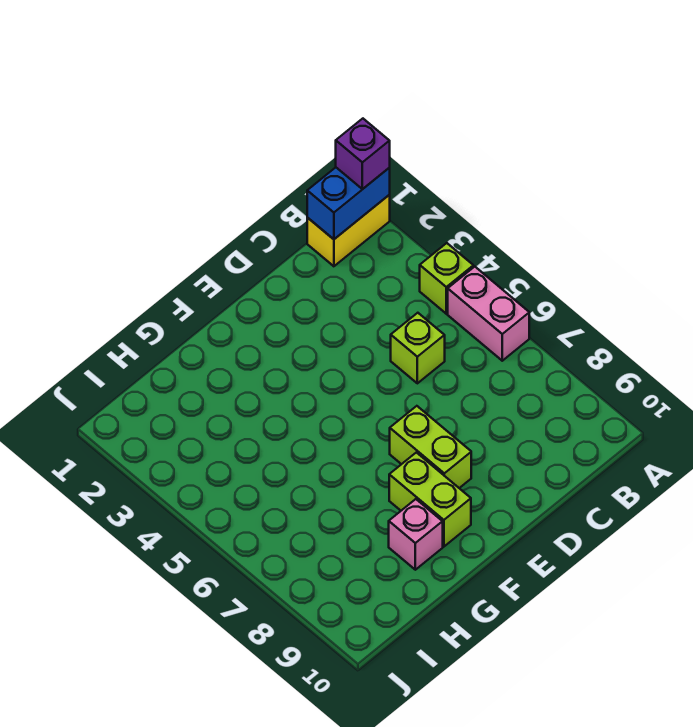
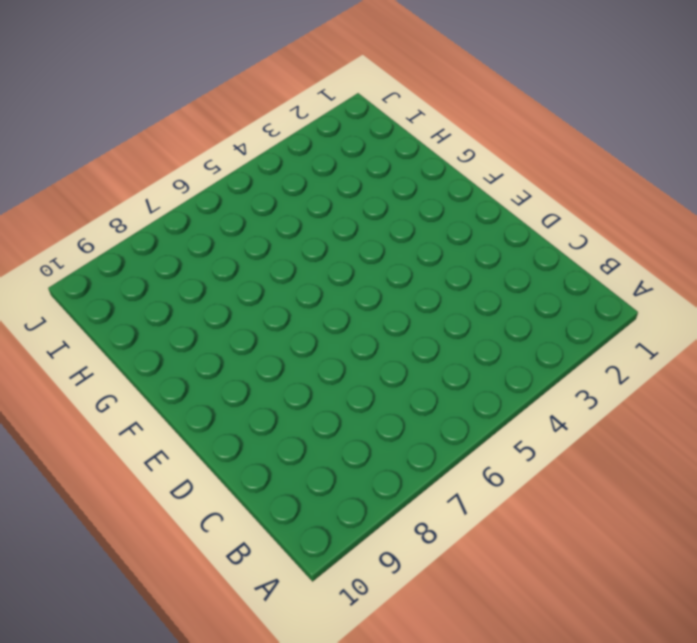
none -> yellow brick A1:B1 level 1
none -> lime brick A4 level 1

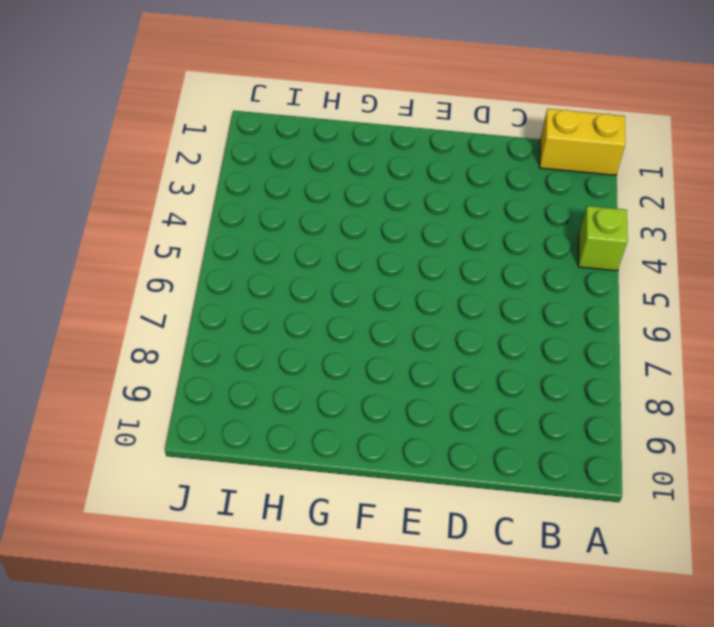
none -> pink brick A5:A6 level 1
none -> lime brick C5 level 1

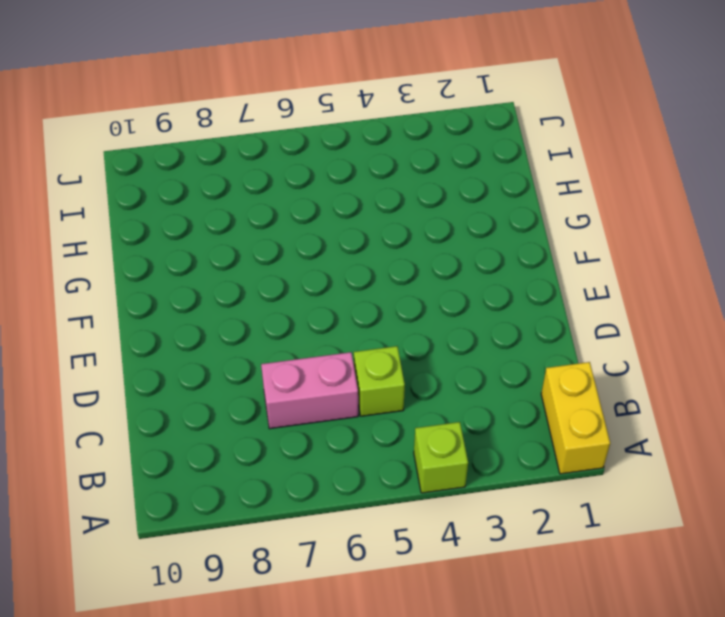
pink brick C6:C7 level 1 -> pink brick A5:A6 level 1
none -> lime brick E7:E8 level 1
none -> lime brick F8:F9 level 1

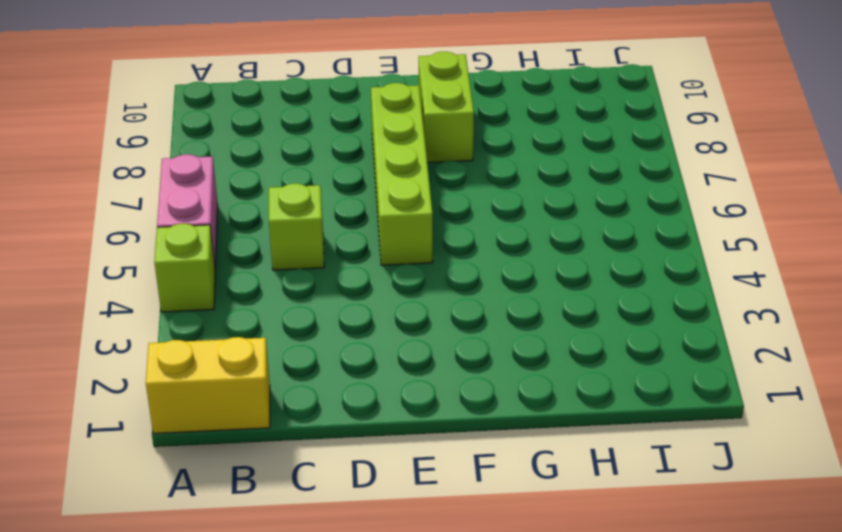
lime brick E5:E8 level 1 -> lime brick E7:E8 level 1
none -> pink brick G9 level 1
none -> blue brick A1:B1 level 2

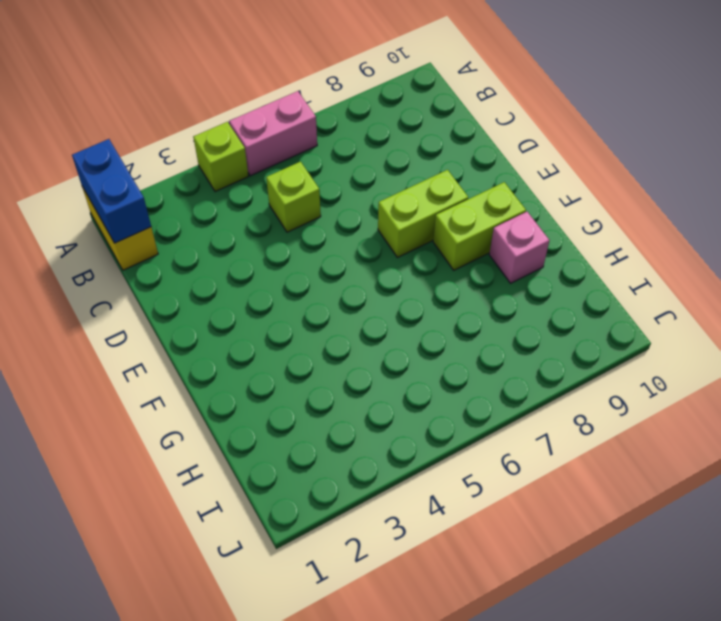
none -> purple brick A1 level 3

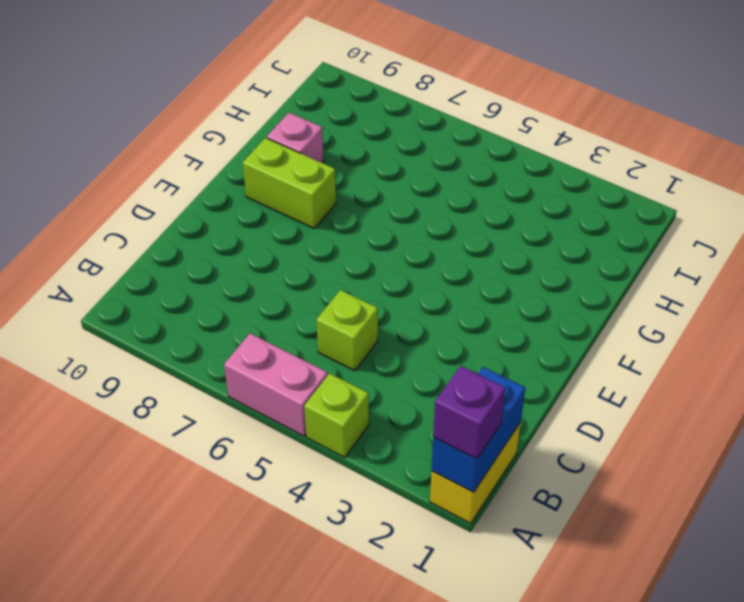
none -> lime brick E7:E8 level 1

